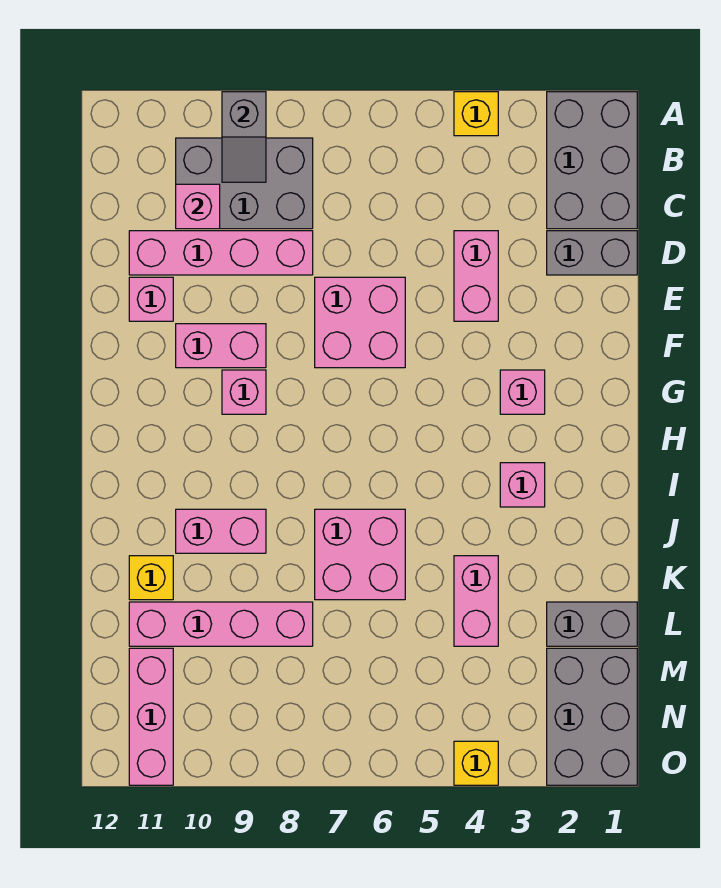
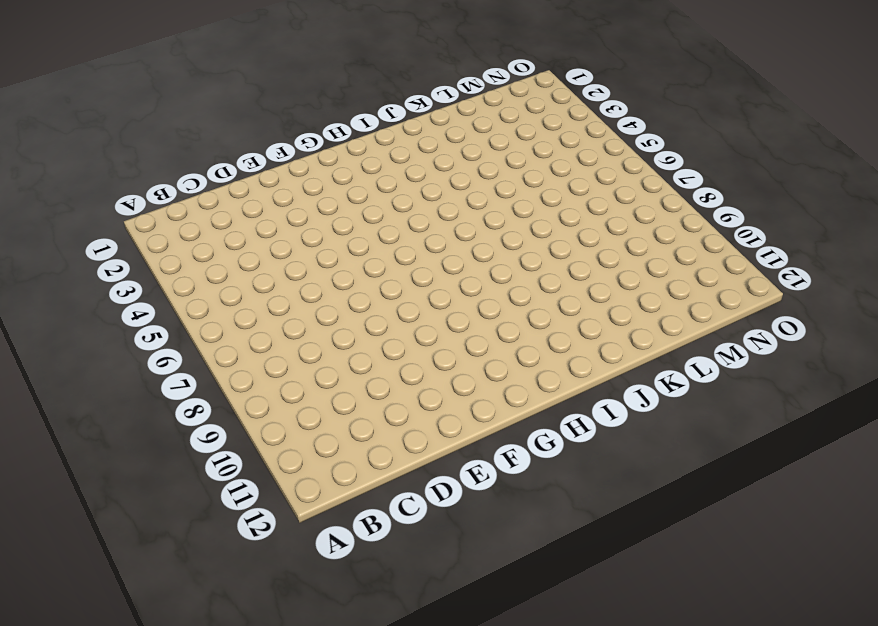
none -> grey brick A1:C2 level 1
none -> yellow brick A4 level 1
none -> grey brick B8:C10 level 1

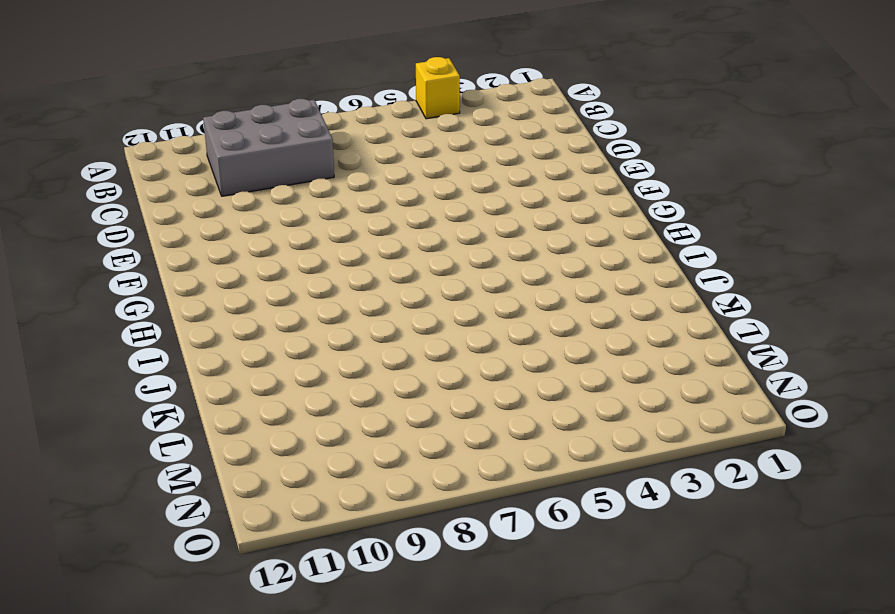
none -> grey brick A1:C2 level 1
none -> grey brick D1:D2 level 1
none -> pink brick D4:E4 level 1

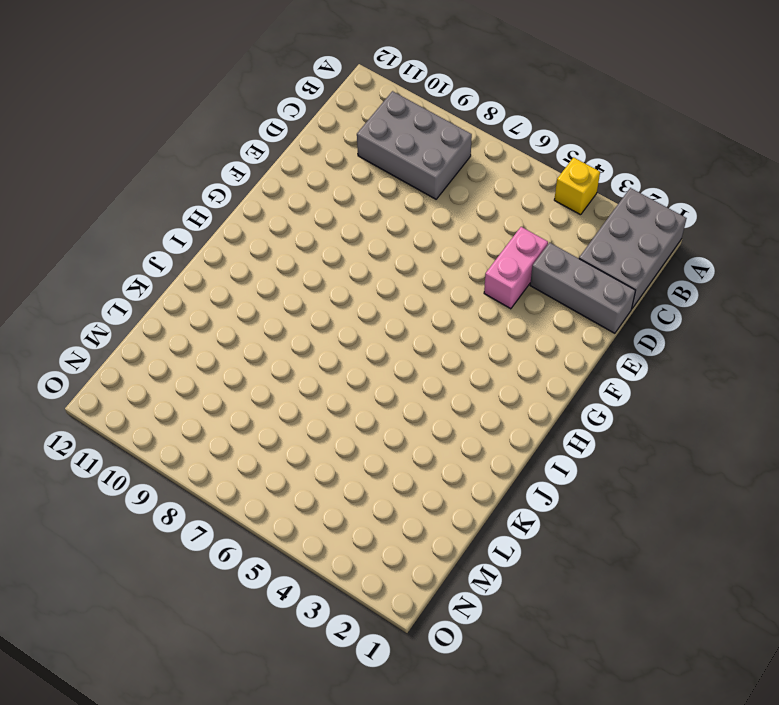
grey brick D1:D3 level 1 -> grey brick D1:D2 level 1
none -> pink brick D8:D11 level 1
none -> pink brick E6:F7 level 1
none -> pink brick E11 level 1

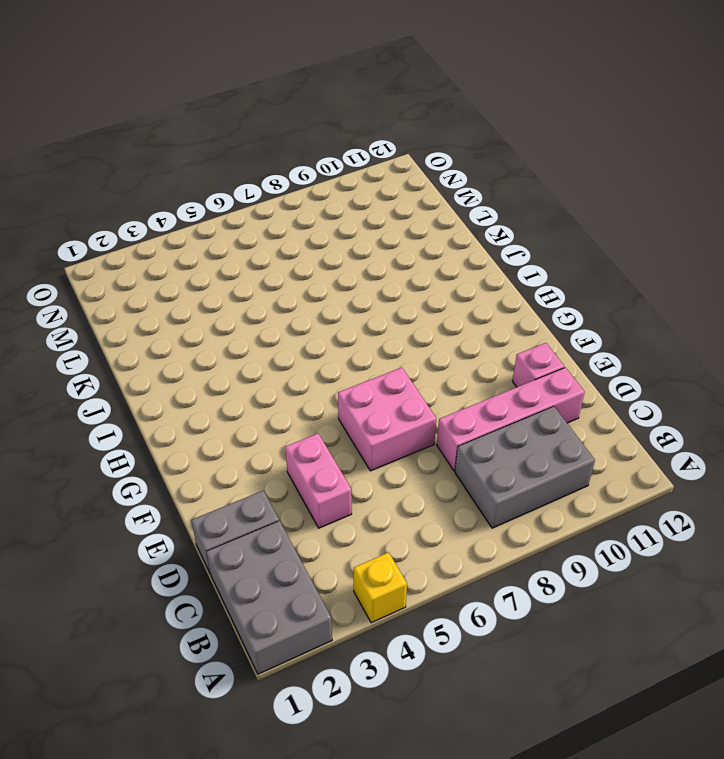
none -> pink brick F9:F10 level 1
none -> pink brick G3 level 1
none -> pink brick G9 level 1

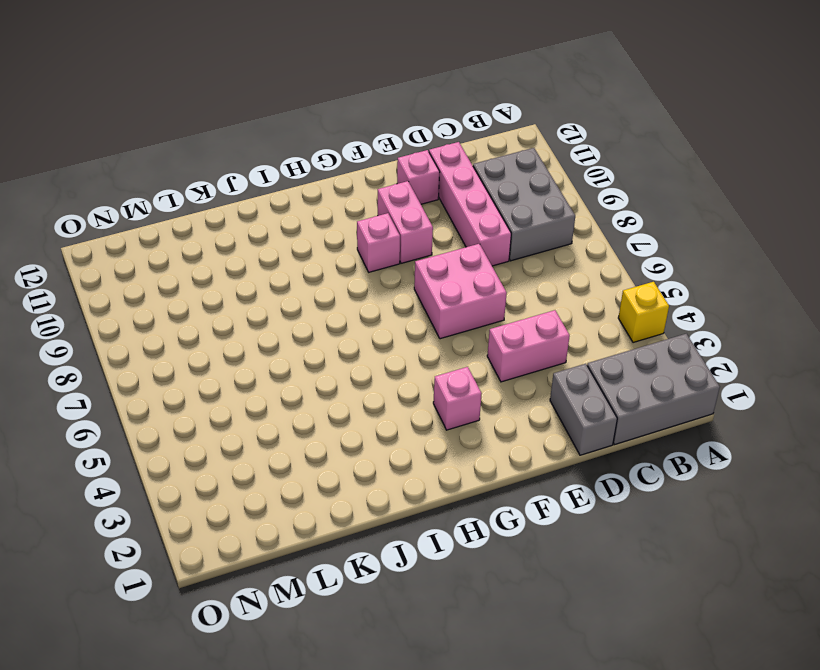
none -> pink brick I3 level 1
none -> pink brick J6:K7 level 1
none -> pink brick J9:J10 level 1

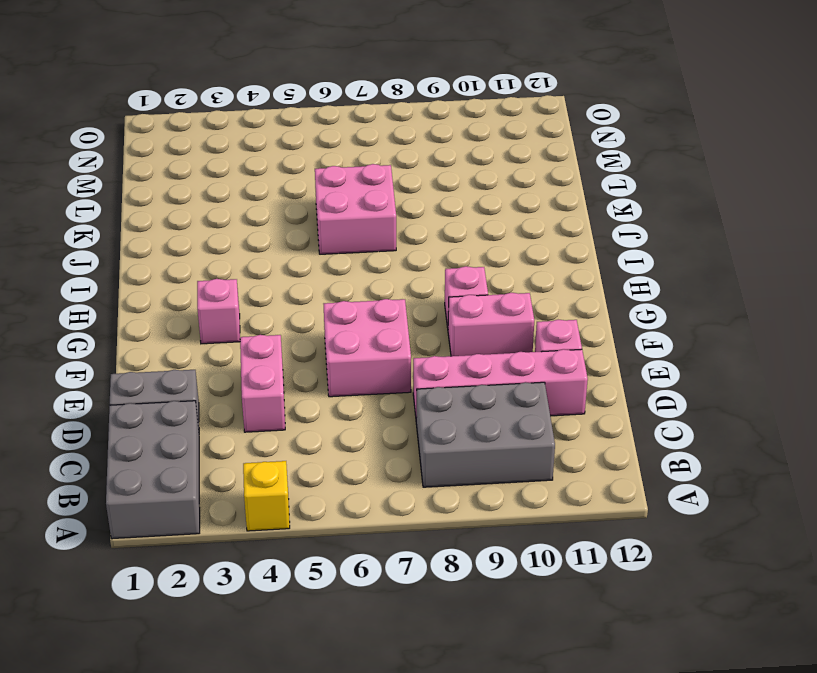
none -> pink brick I3 level 1
none -> pink brick J9:J10 level 1
none -> pink brick K4:L4 level 1

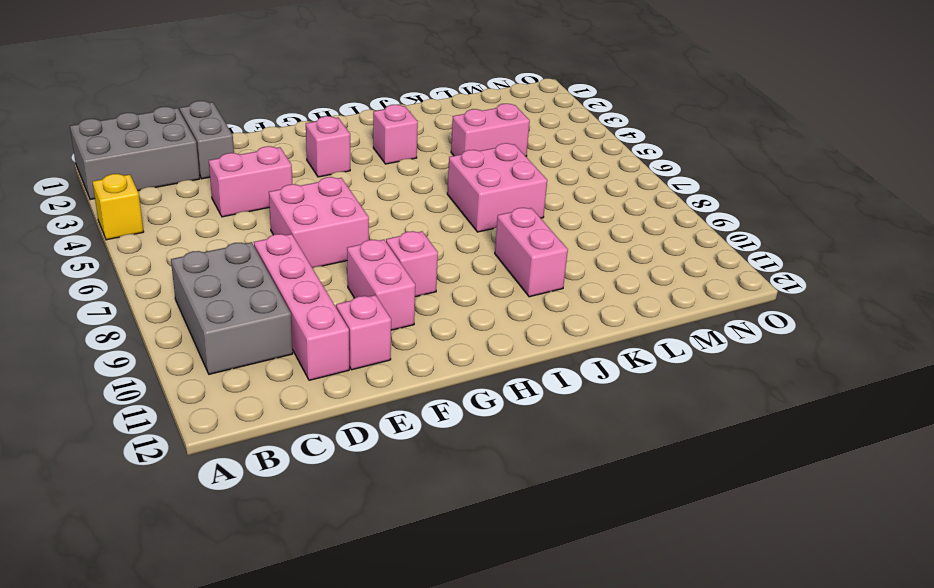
none -> yellow brick K11 level 1
none -> grey brick L1:L2 level 1
none -> pink brick L8:L11 level 1

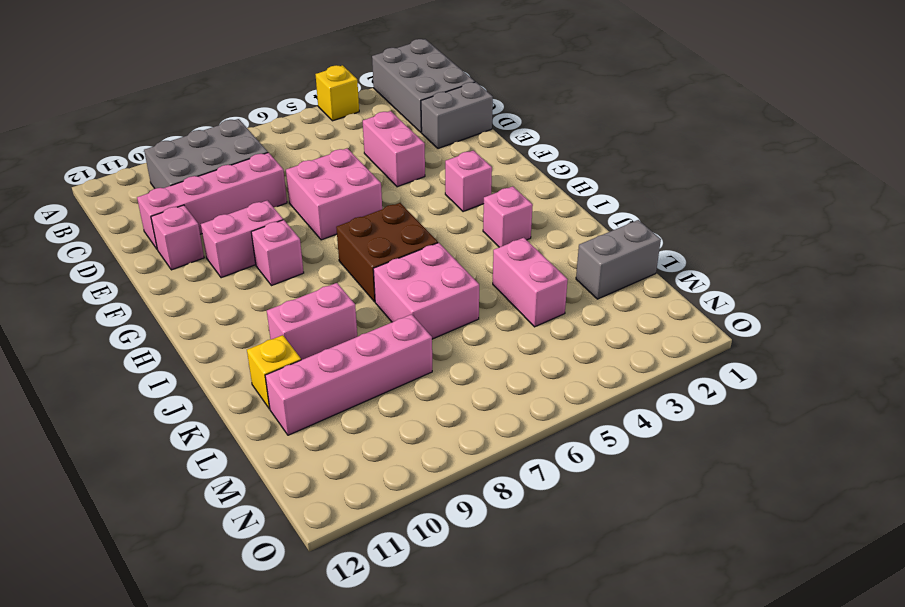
brown brick H6:I7 level 1 -> none
none -> grey brick M1:O2 level 1
none -> pink brick M11:O11 level 1
none -> yellow brick O4 level 1

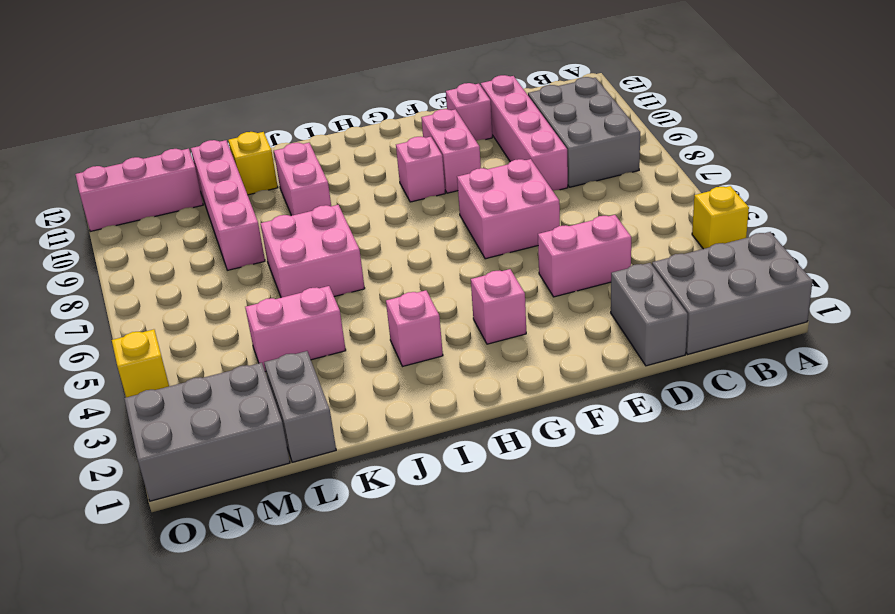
none -> grey slope A9:B9 level 2 top A
none -> pink brick C10 level 2

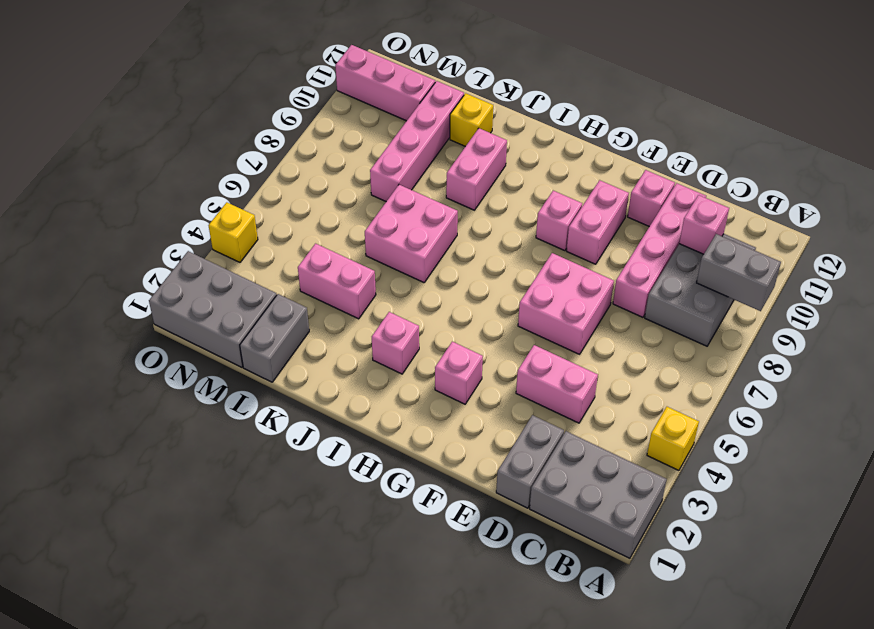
grey brick A9:B9 level 2 -> grey slope A9:B9 level 2 top A

